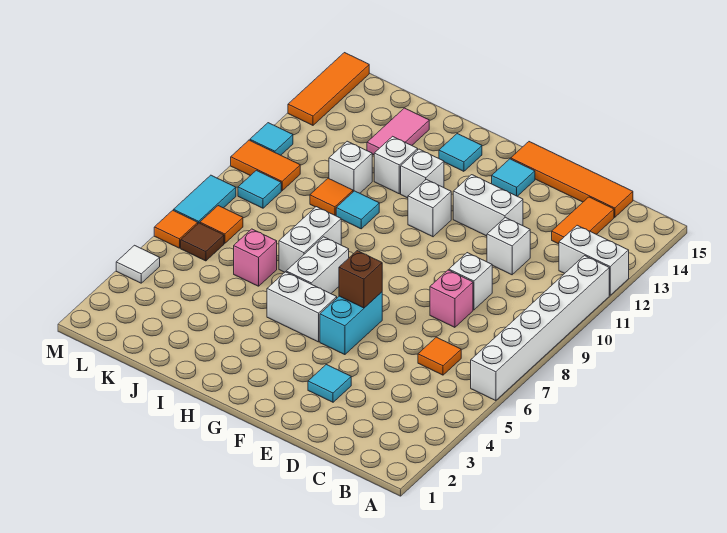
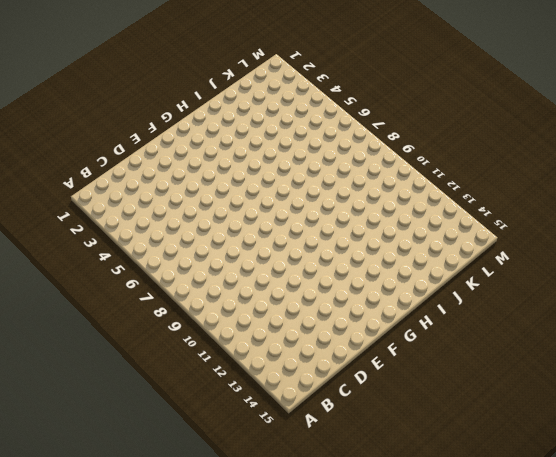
none -> white brick A6:A11 level 1
none -> white brick A12:B12 level 1
none -> orange tile C6 level 1
none -> orange tile C13:C14 level 1

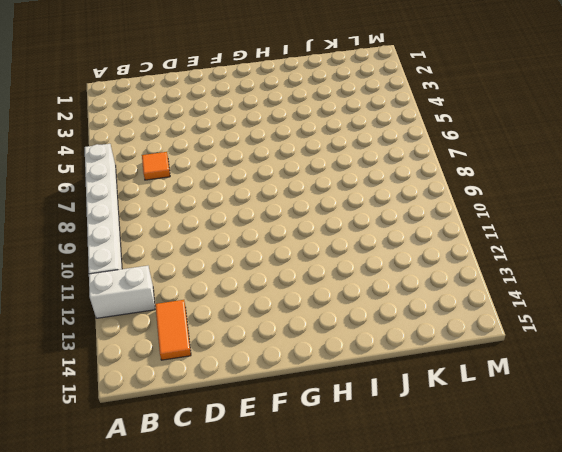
none -> orange tile C15:F15 level 1
none -> pink brick D8 level 1
none -> white brick D9 level 1
none -> white brick D11 level 1

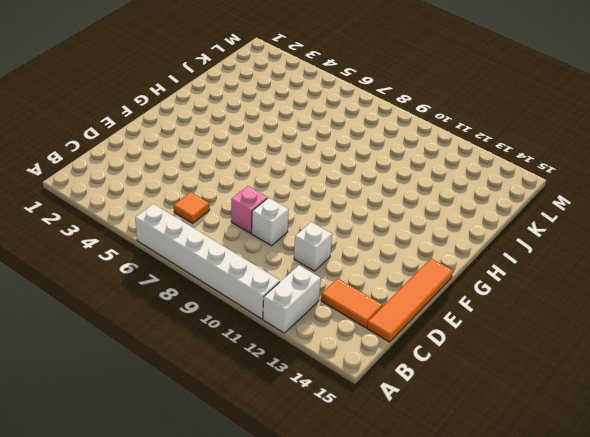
none -> cyan tile E3 level 1
none -> white brick E12:F12 level 1
none -> cyan brick F5:F6 level 1
none -> cyan tile F14 level 1

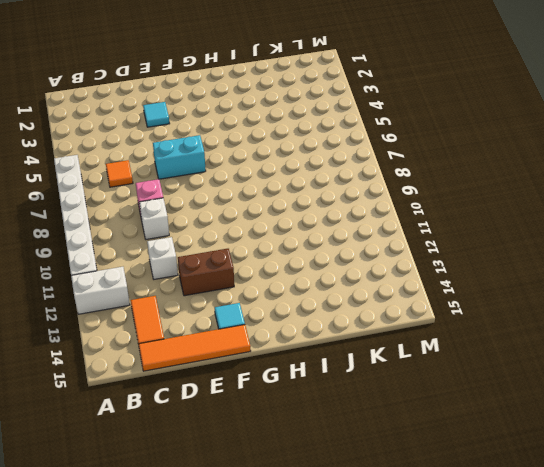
cyan brick E6:F6 level 1 -> cyan brick F5:F6 level 1
brown brick E12:F12 level 1 -> white brick E12:F12 level 1
none -> white brick G5:H5 level 1
none -> white brick G11 level 1
none -> white brick H6:H7 level 1
none -> white brick H12 level 1

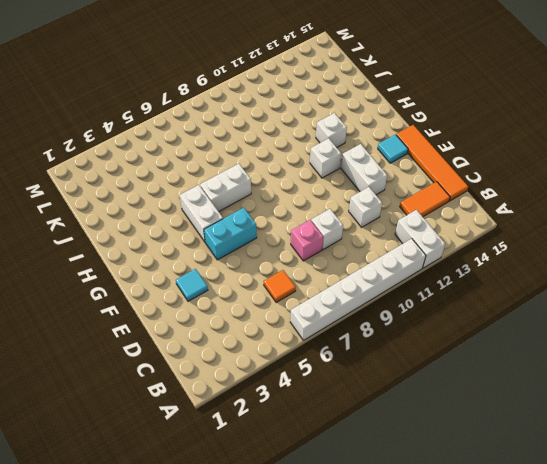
none -> cyan tile H14 level 1
none -> white brick I7:I8 level 1
none -> cyan tile I10 level 1
none -> white brick I12 level 1

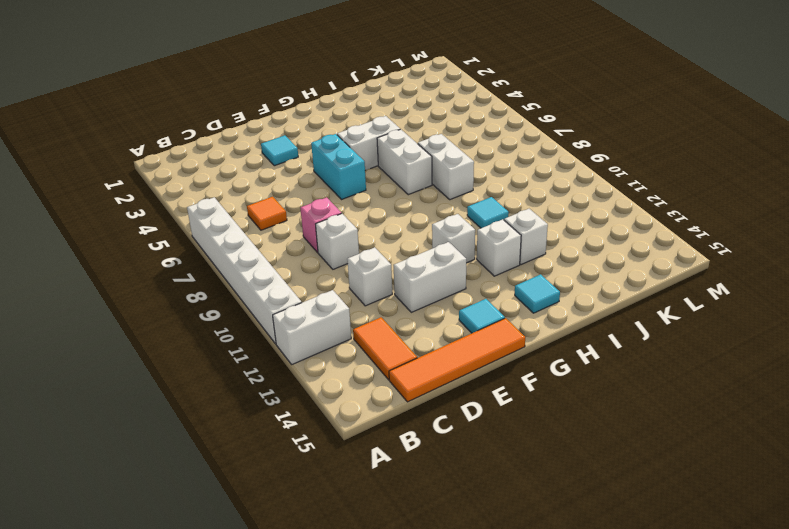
none -> pink brick J6 level 1
none -> orange tile J10 level 1
none -> white brick J11 level 1
none -> pink tile J13:J14 level 1

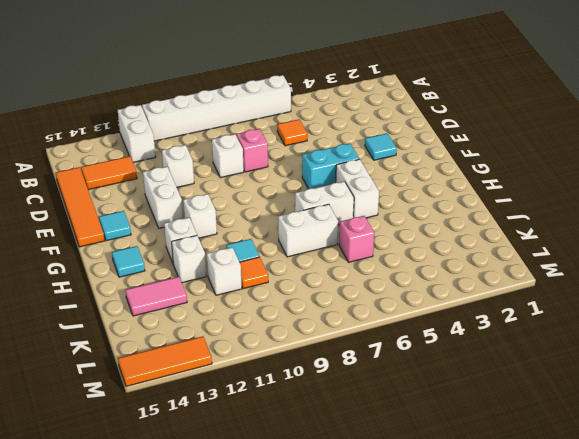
none -> brown tile L6 level 1
none -> orange tile L7 level 1
none -> cyan tile L9 level 1
none -> orange tile L10:M10 level 1

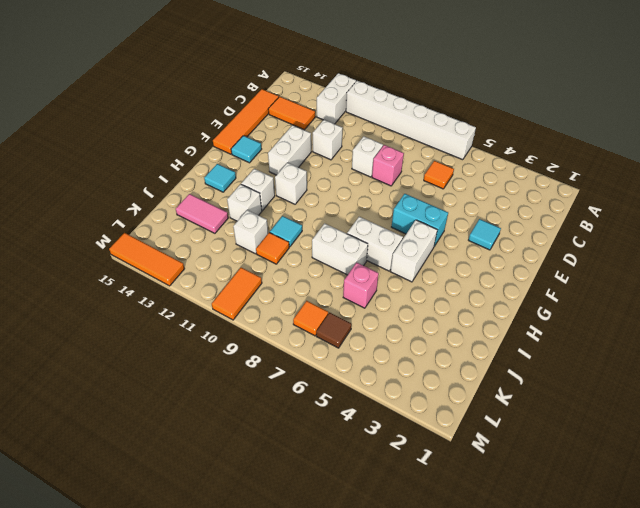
none -> cyan tile L9 level 1
none -> white tile M4 level 1
none -> orange tile M6 level 1
none -> cyan tile M7:M8 level 1

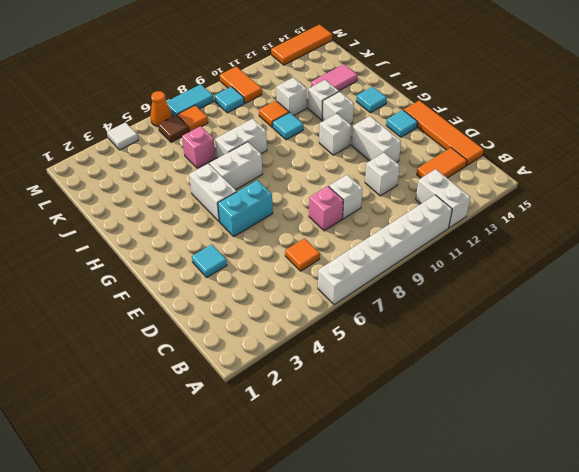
orange cone M6 level 1 -> orange tile M6 level 1
none -> cyan tile M11 level 1
none -> brown brick F6 level 2

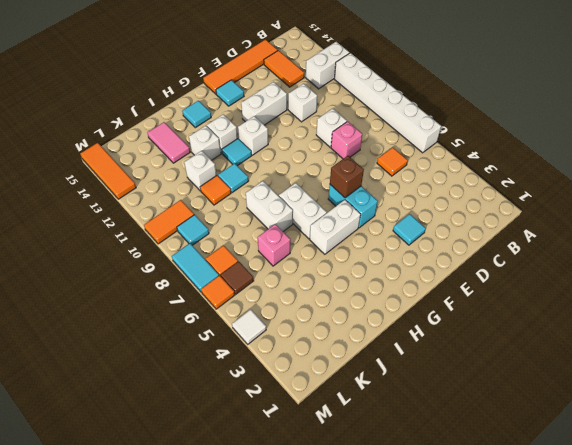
cyan tile H11 level 1 -> cyan tile M11 level 1

